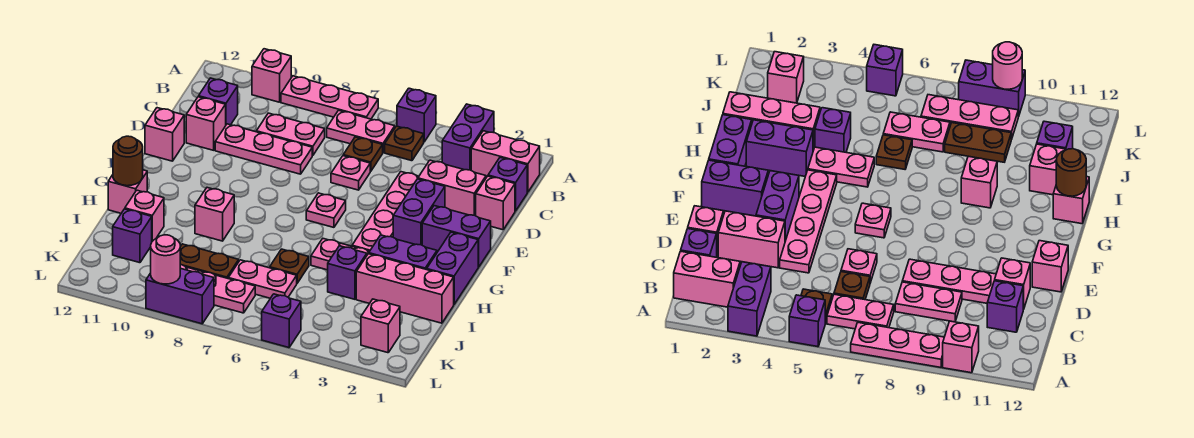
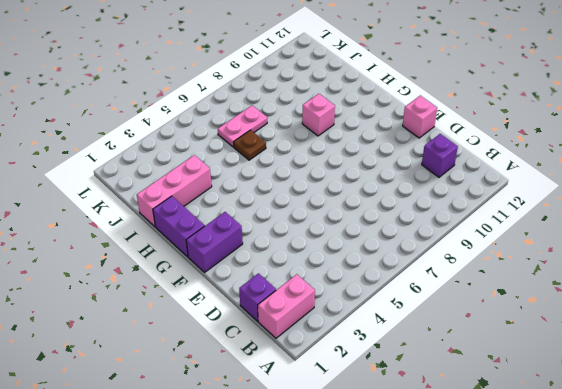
none -> purple brick A3:B3 level 1
none -> purple brick A5 level 1
none -> pink plate A7:A9 level 1
none -> pink brick A10 level 1

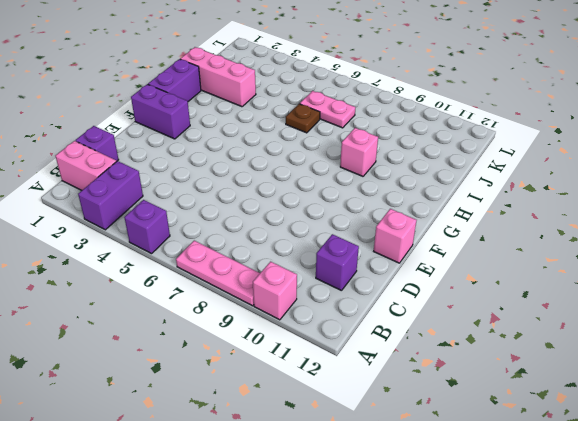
none -> brown plate B5 level 1
none -> pink plate B6:B7 level 1
none -> brown plate C6 level 1
none -> pink plate C8:C9 level 1

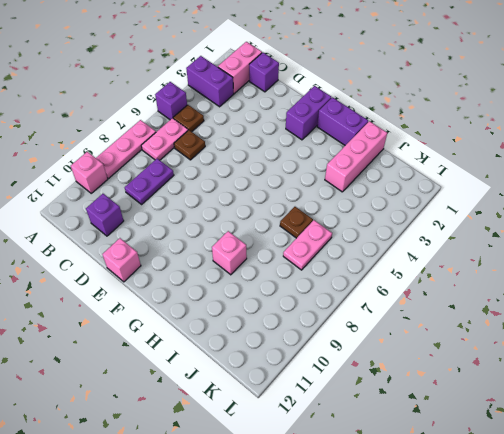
purple plate C8:C9 level 1 -> pink plate C8:C9 level 1
none -> pink brick D1 level 1
none -> pink brick D2:D3 level 1
none -> pink plate D4:G4 level 1
none -> pink plate D6 level 1

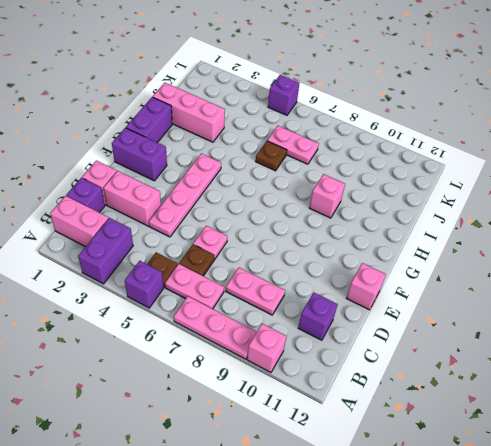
none -> pink plate D8:D10 level 1
none -> pink brick D11 level 1
none -> purple brick E3:F3 level 1
none -> pink plate F6 level 1

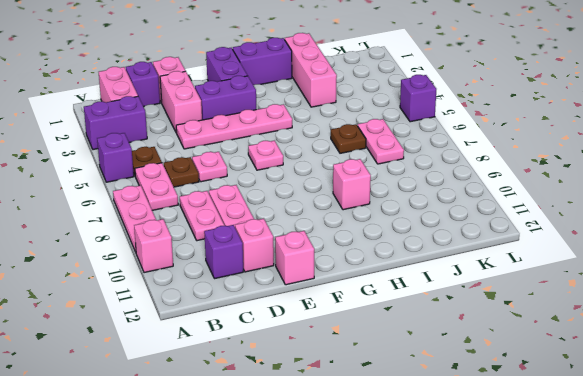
none -> purple brick H2:H3 level 1
none -> pink plate H4:H5 level 1
none -> pink brick H12 level 1
none -> purple brick I4 level 1

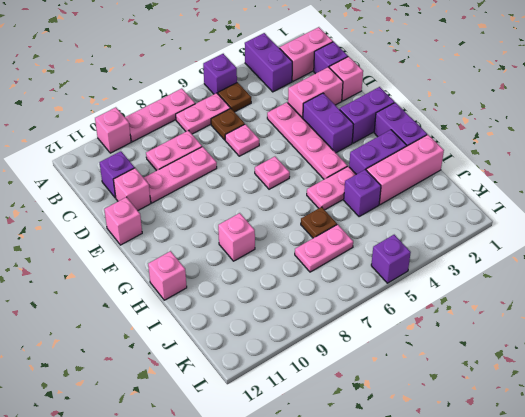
none -> pink brick I11 level 1
none -> brown plate J8:J9 level 1
none -> purple brick J11 level 1
none -> pink brick K2 level 1

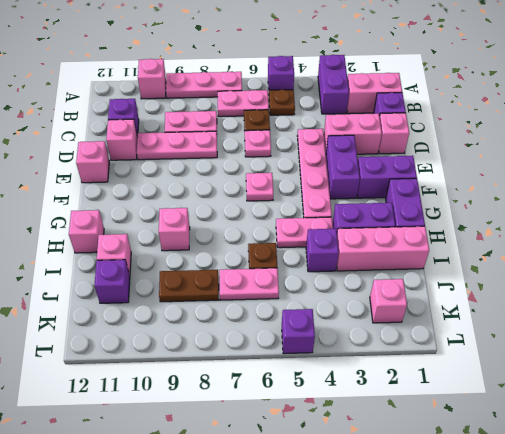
none -> pink plate K7:K9 level 1
none -> purple brick L8:L9 level 1
none -> brown round brick H12 level 2
none -> pink round brick L9 level 2

